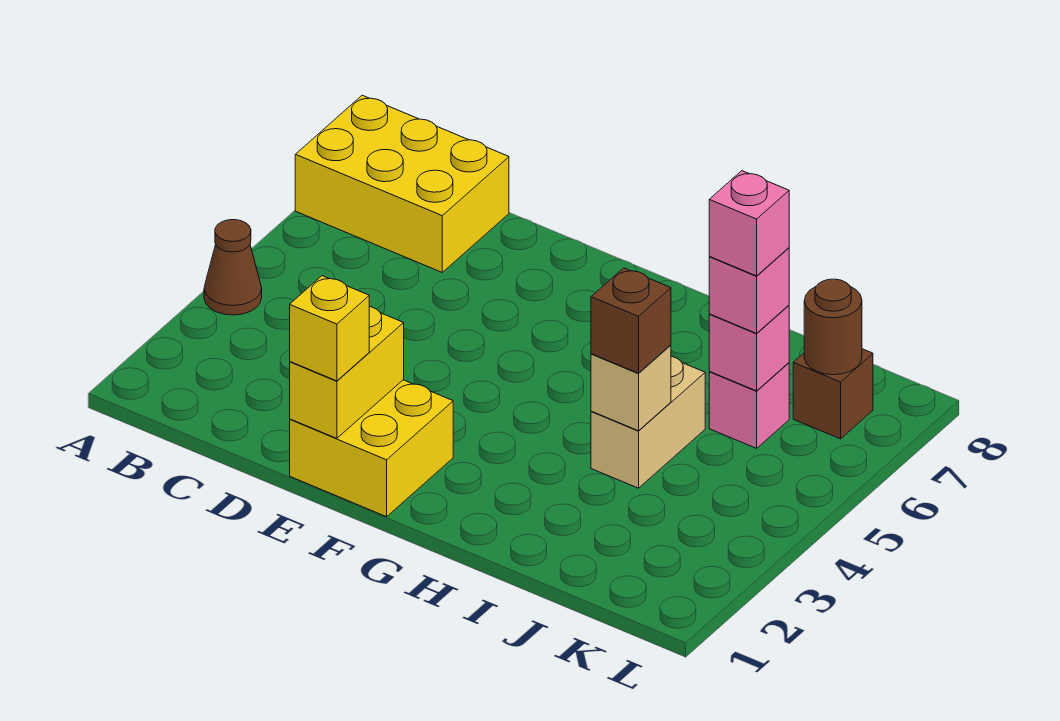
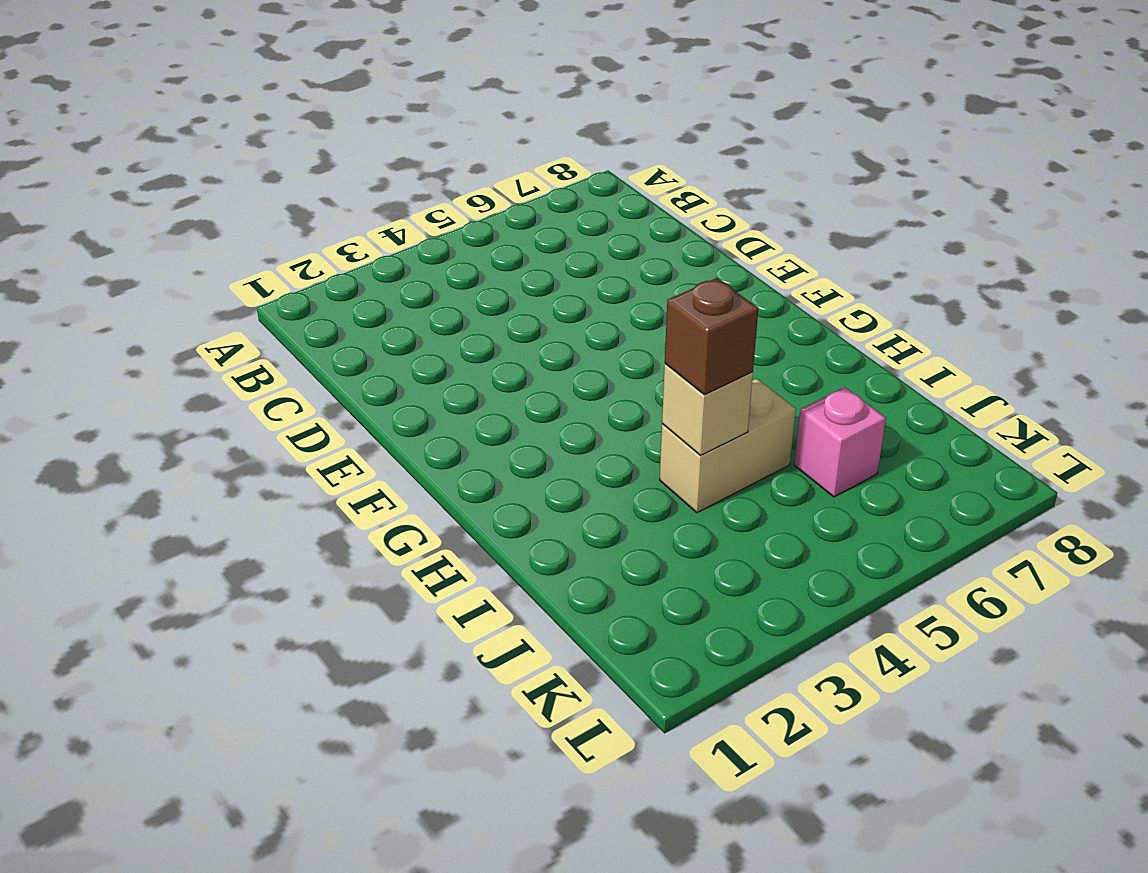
none -> brown cone A4 level 1
none -> yellow brick A7:C8 level 1
none -> yellow brick E1:F2 level 1

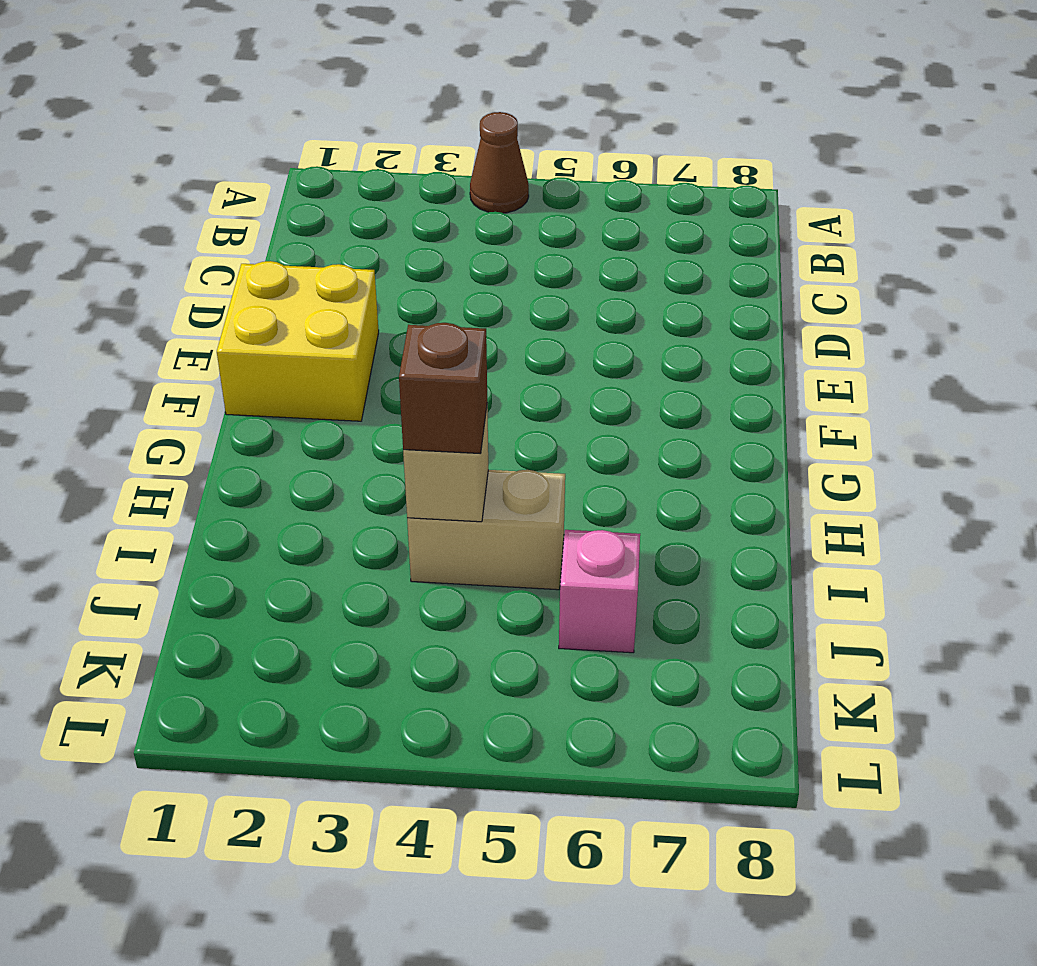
none -> yellow brick A7:C8 level 1
none -> brown brick K7 level 1
none -> yellow brick E1:E2 level 2

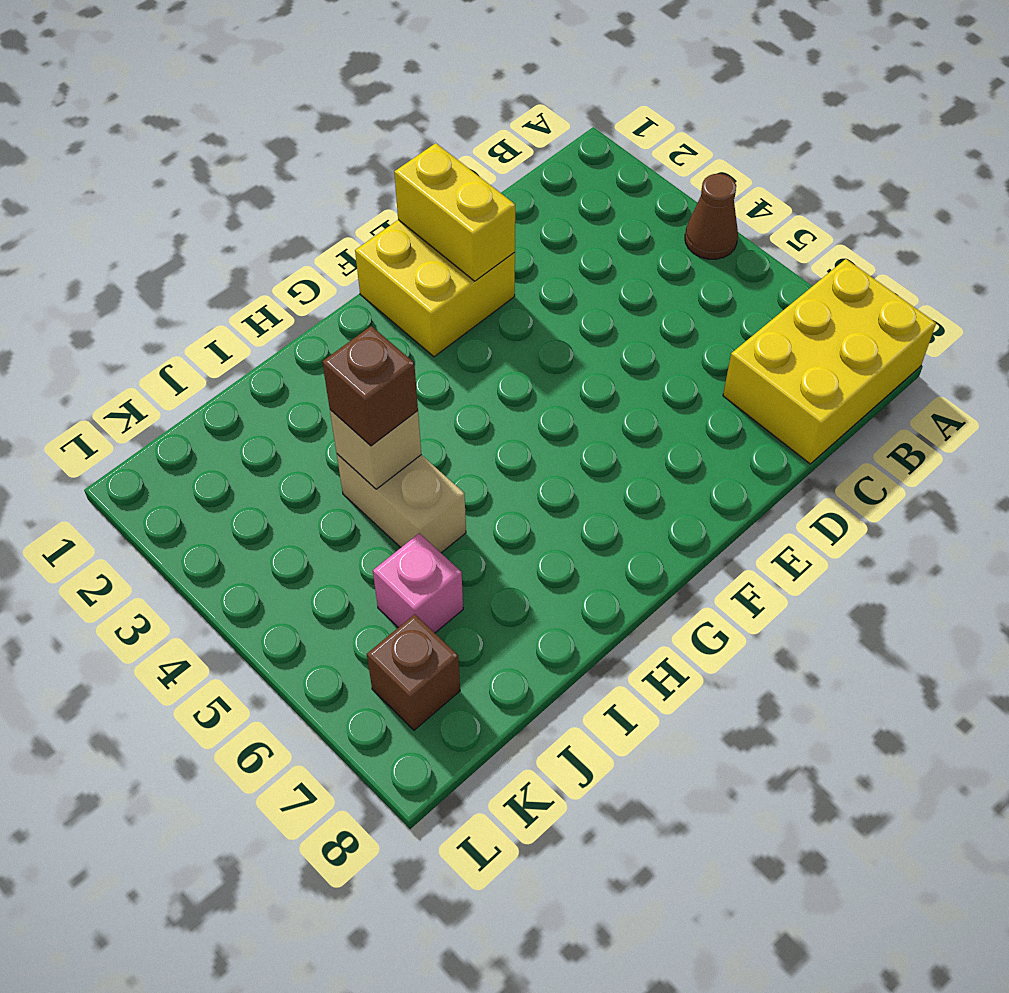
none -> pink brick J6 level 2
none -> brown round brick K7 level 2
none -> yellow brick E1 level 3

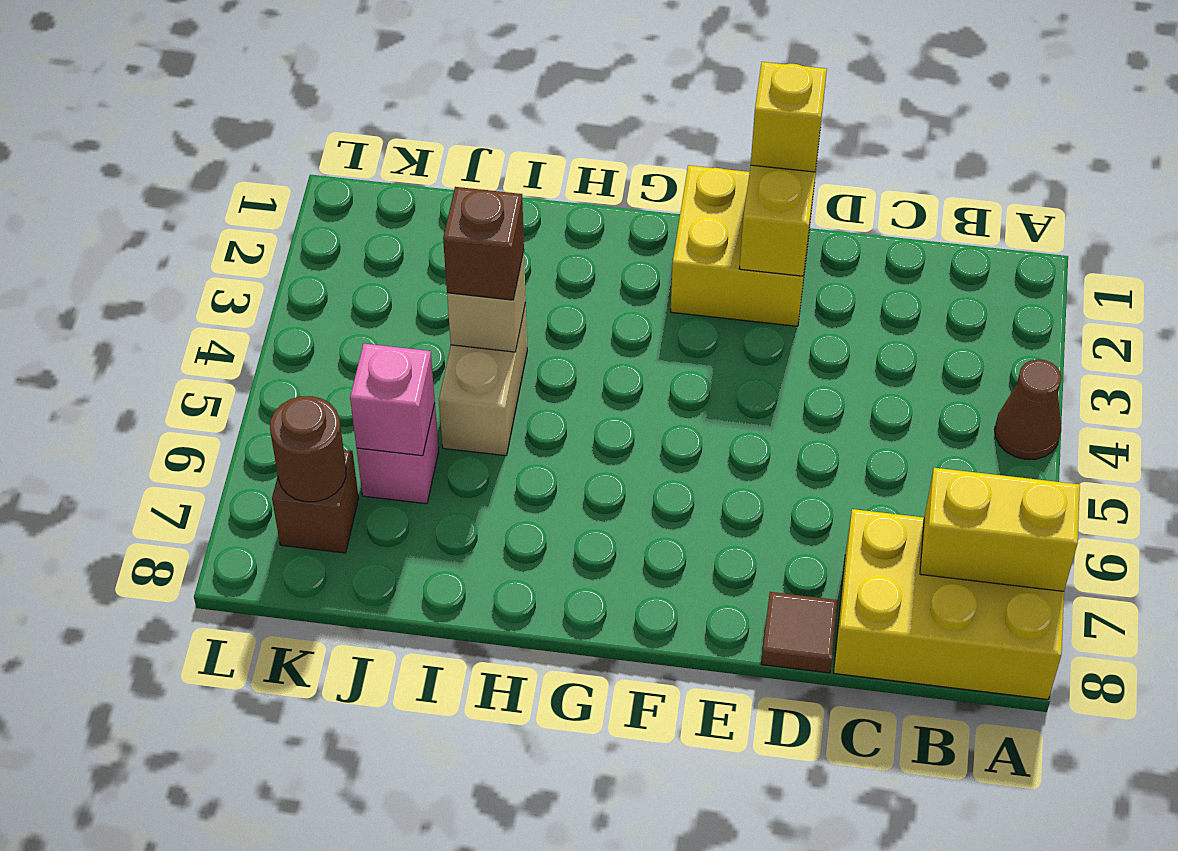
yellow brick A7:B7 level 2 -> none
brown tile D8 level 1 -> none
none -> pink brick J6 level 3
none -> pink brick J6 level 4

